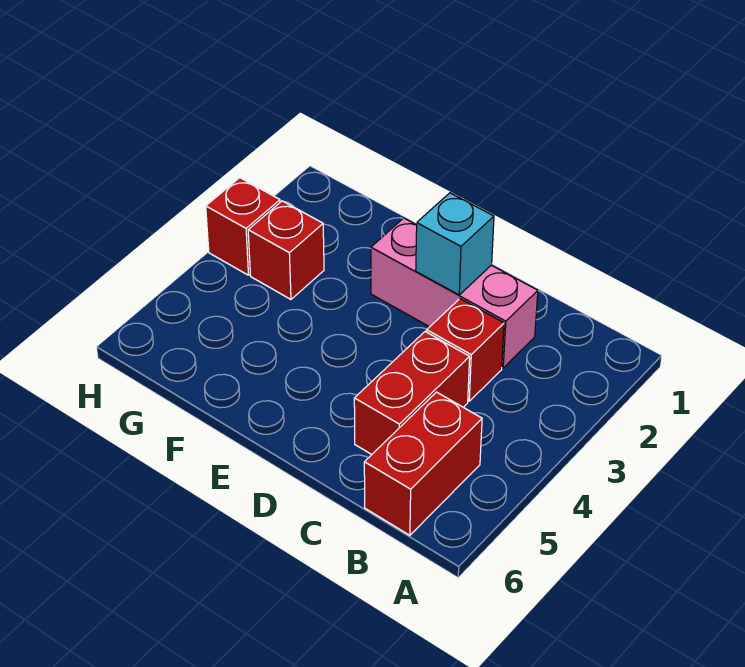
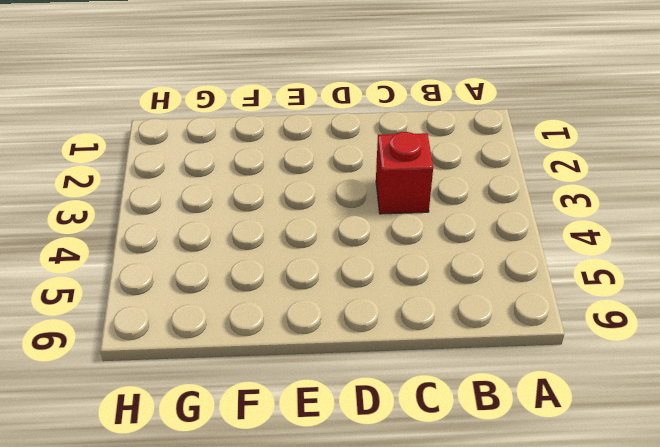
none -> red brick B5:B6 level 1
none -> pink brick C2:E2 level 1

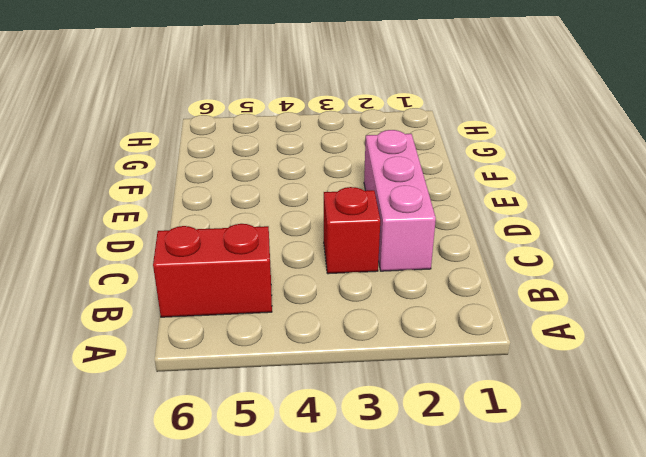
none -> red brick C4:C5 level 1
none -> red brick G3 level 1

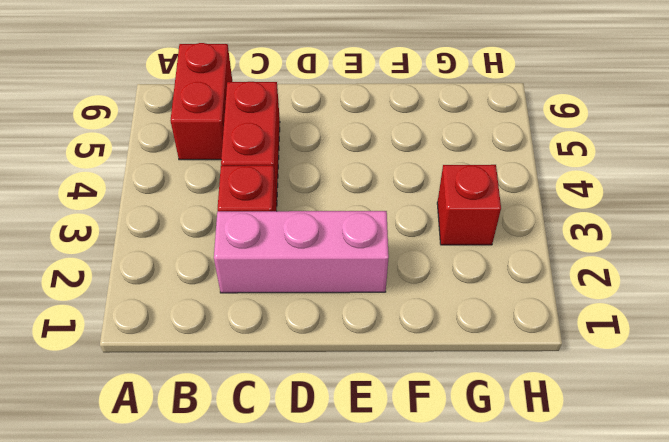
none -> red brick H3 level 1
none -> cyan brick D2 level 2

